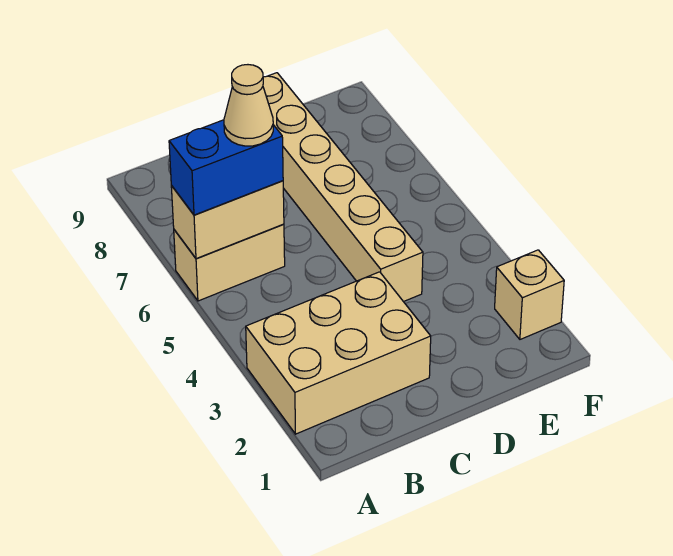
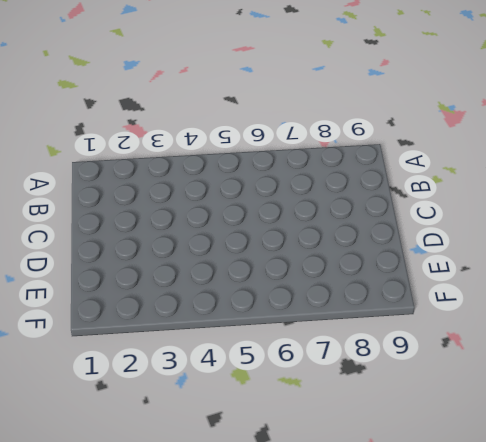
none -> tan brick A2:C3 level 1
none -> tan brick A6:B6 level 1

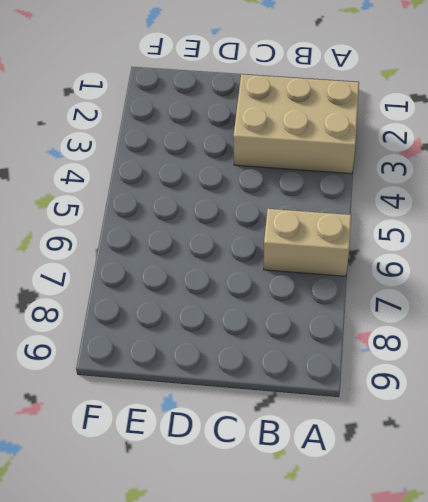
none -> tan brick D4:D9 level 1
none -> tan brick F2 level 1

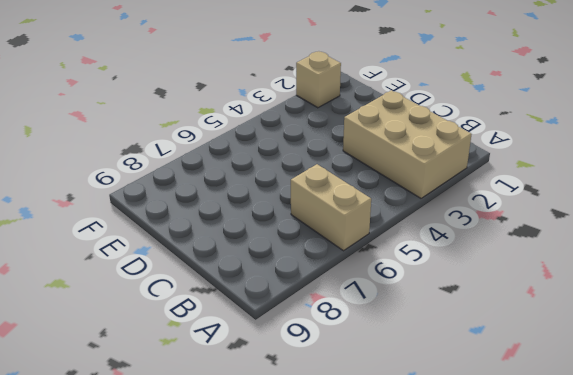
none -> tan brick D4:D9 level 1
none -> tan brick A6:B6 level 2

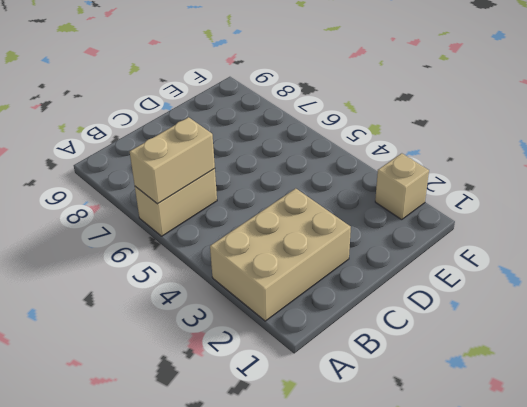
none -> tan brick D4:D9 level 1
none -> blue brick A6:B6 level 3

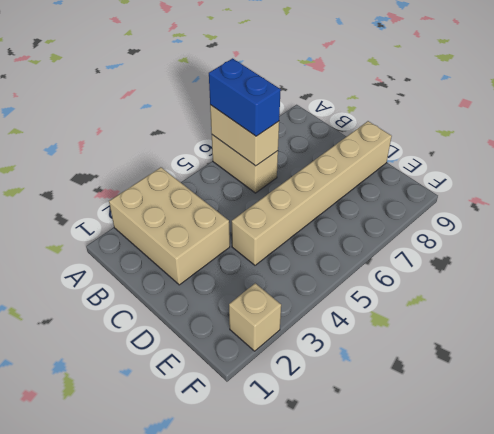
none -> tan cone B6 level 4

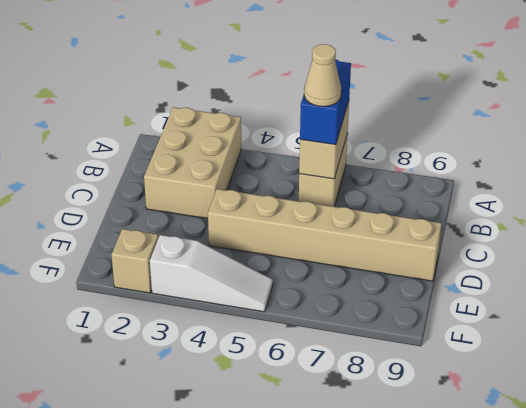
white slope F3:F5 level 1 top 3 -> none

